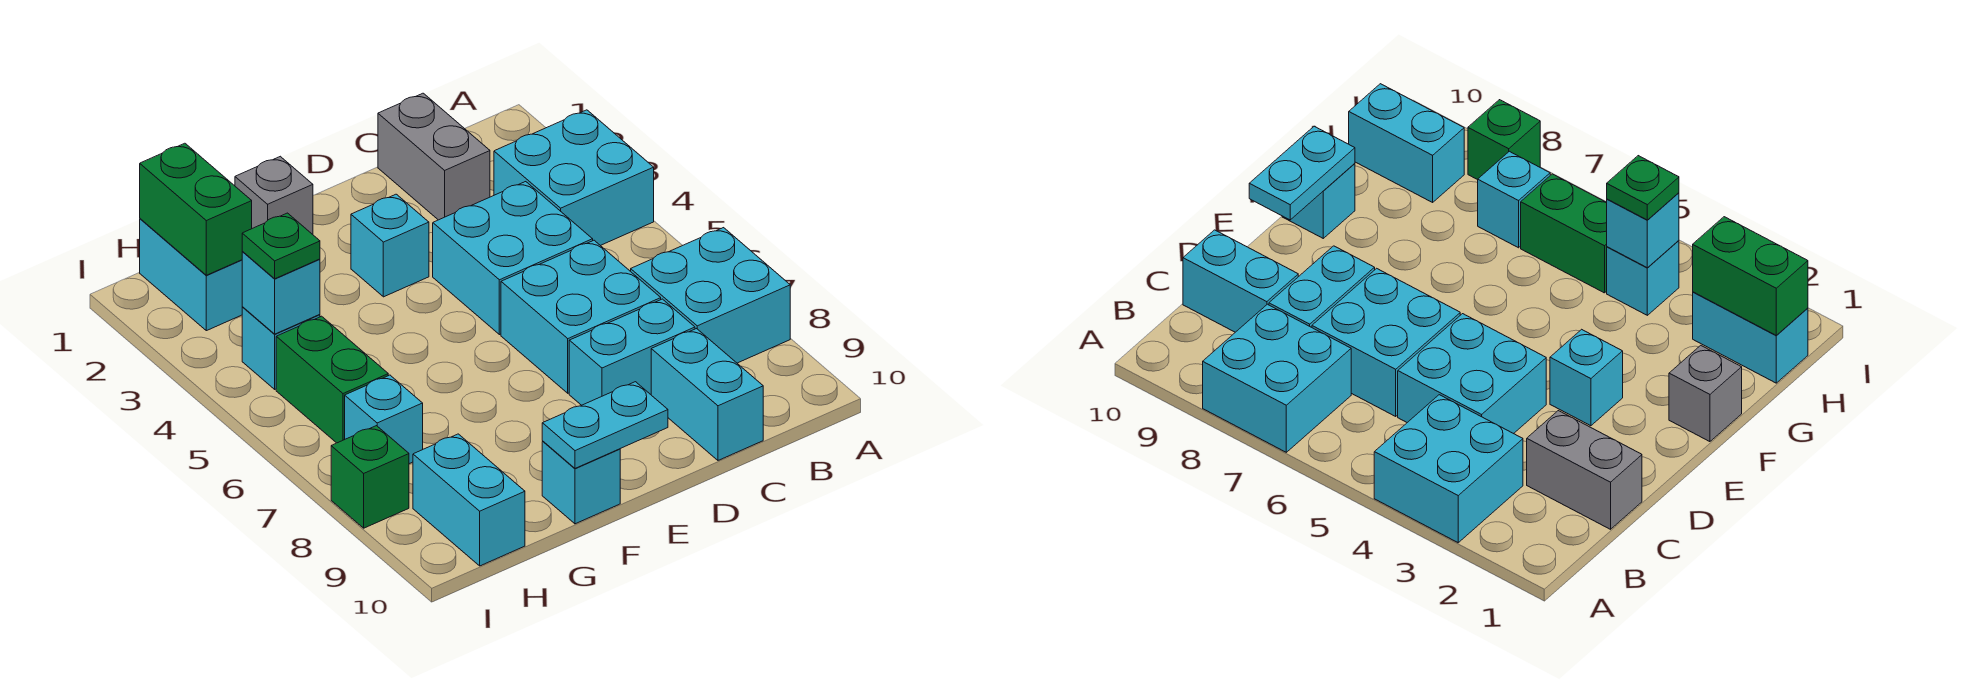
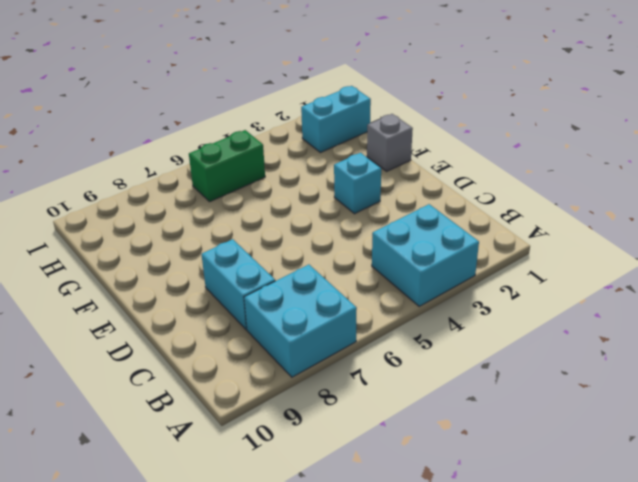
none -> grey brick C1:C2 level 1
none -> cyan brick C4:D5 level 1
none -> cyan brick C6:D7 level 1

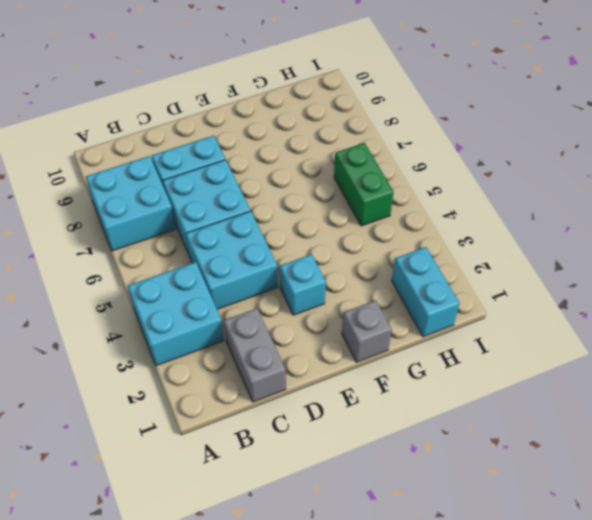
none -> cyan brick C9:C10 level 1
none -> cyan brick F10 level 1
none -> cyan brick H4 level 1

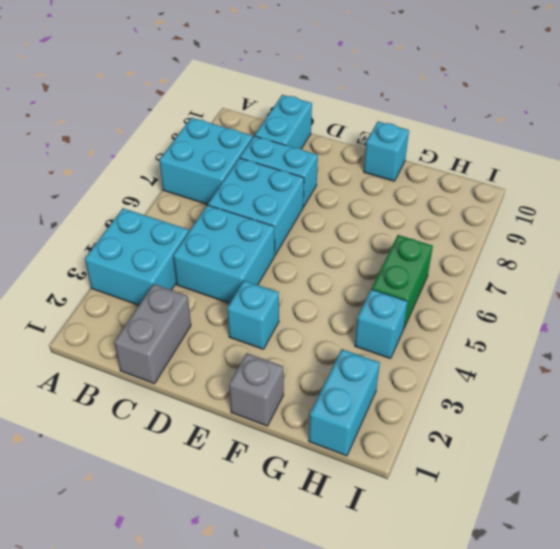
none -> cyan brick H7 level 1
none -> cyan brick H9:H10 level 1
none -> green brick I8 level 1

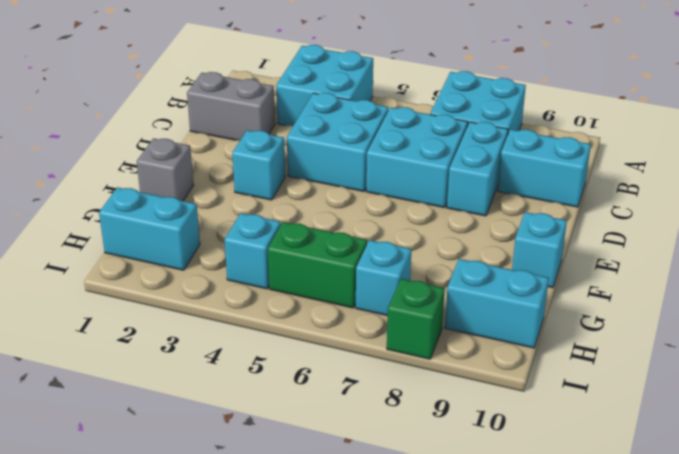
none -> cyan plate E10:F10 level 2
none -> green brick H1:H2 level 2
none -> cyan brick H4 level 2

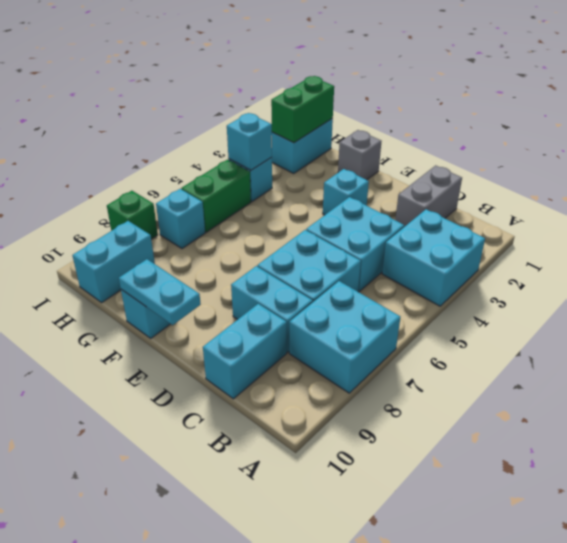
none -> green plate H4 level 3

